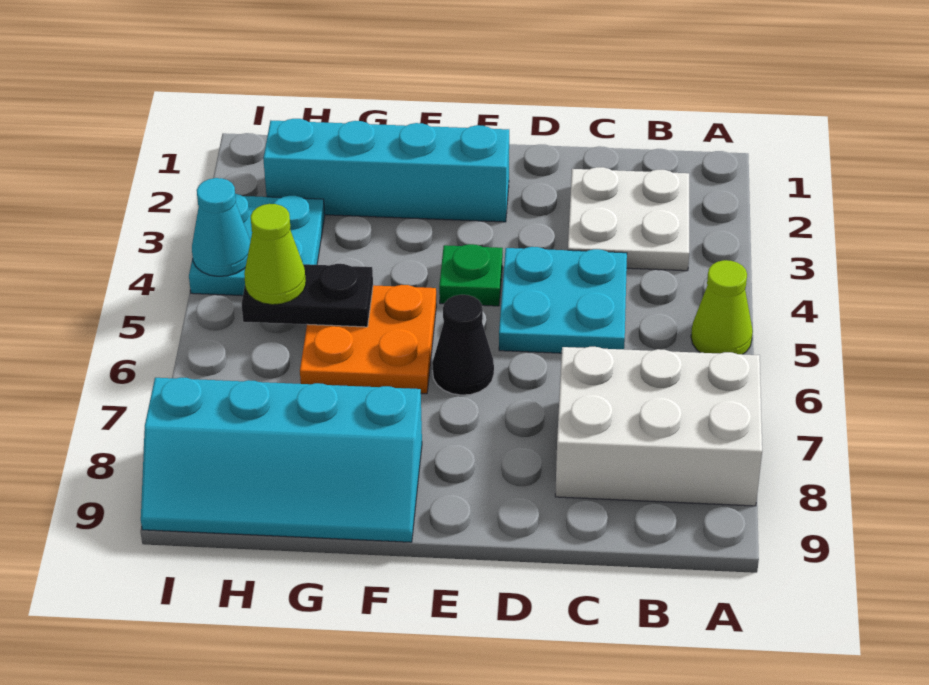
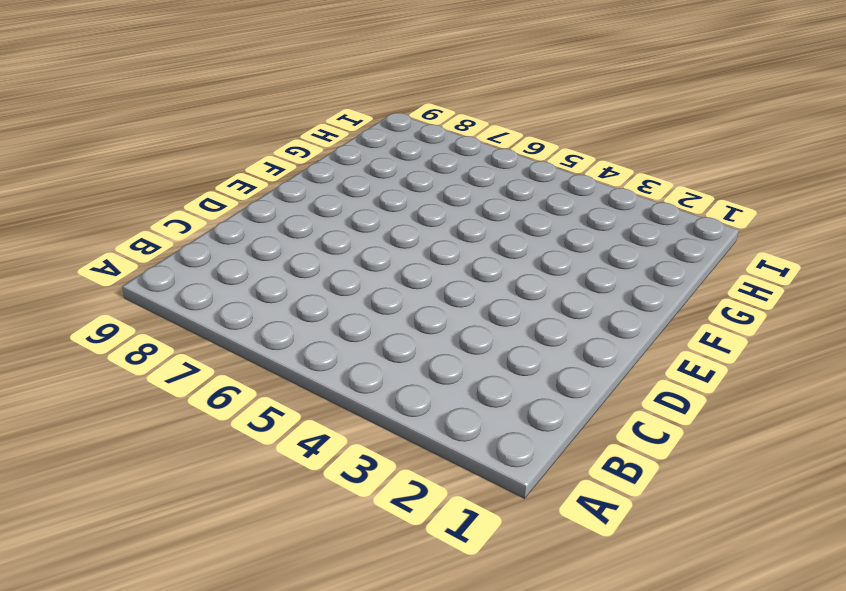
none -> lime cone A5 level 1
none -> white brick A7:C8 level 1
none -> white plate B2:C3 level 1

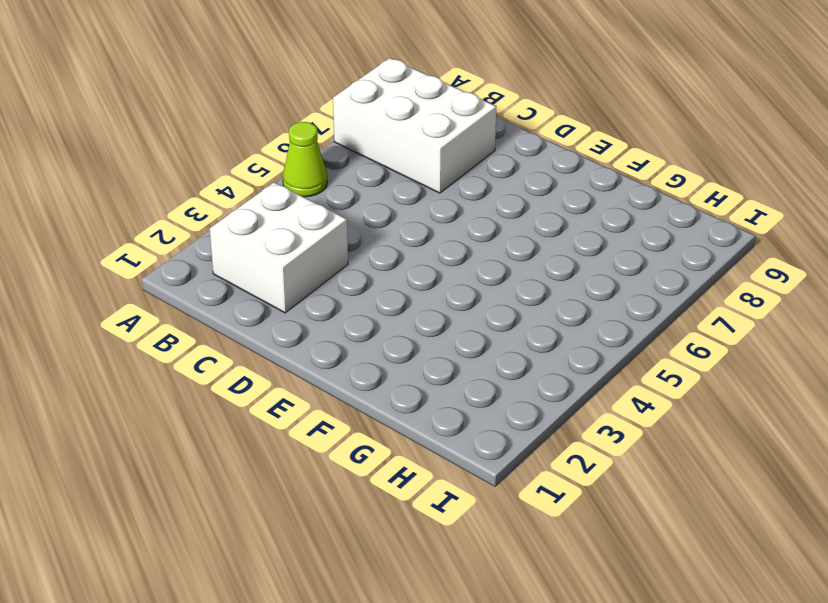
white brick B2:C3 level 1 -> white plate B2:C3 level 1
none -> cyan plate C4:D5 level 1
none -> cyan brick E2:H2 level 1
none -> green plate E4 level 1

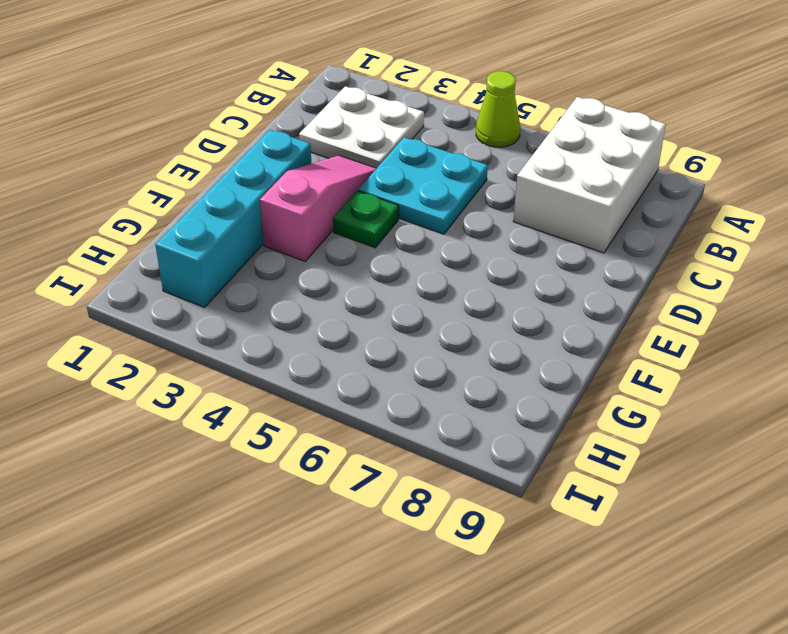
pink slope D3:F3 level 1 top F -> none
none -> black cone E6 level 1
none -> orange plate F5:G6 level 1
none -> cyan slope F8:I9 level 1 top 8

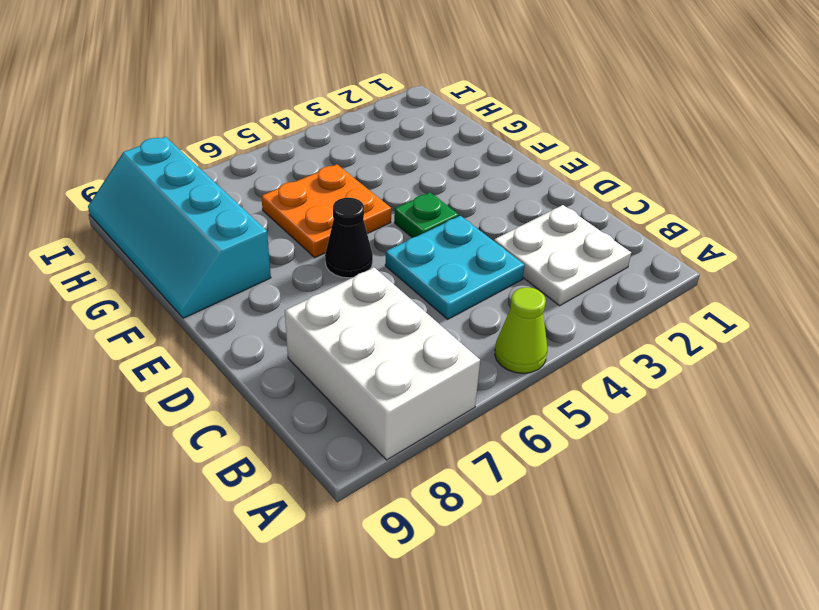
none -> cyan brick E2:H2 level 1
none -> cyan plate H3:I4 level 1
none -> black plate G5:H5 level 2

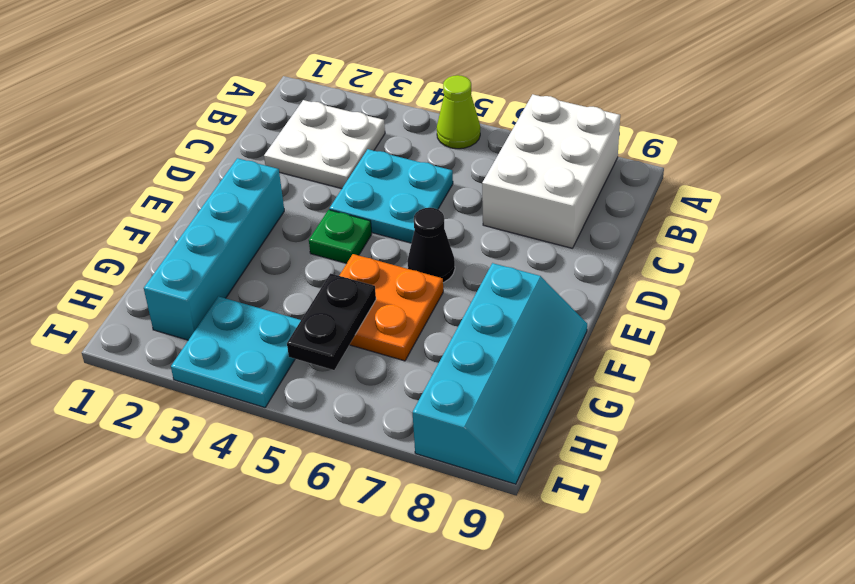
none -> cyan cone I4 level 2
none -> lime cone H5 level 3

